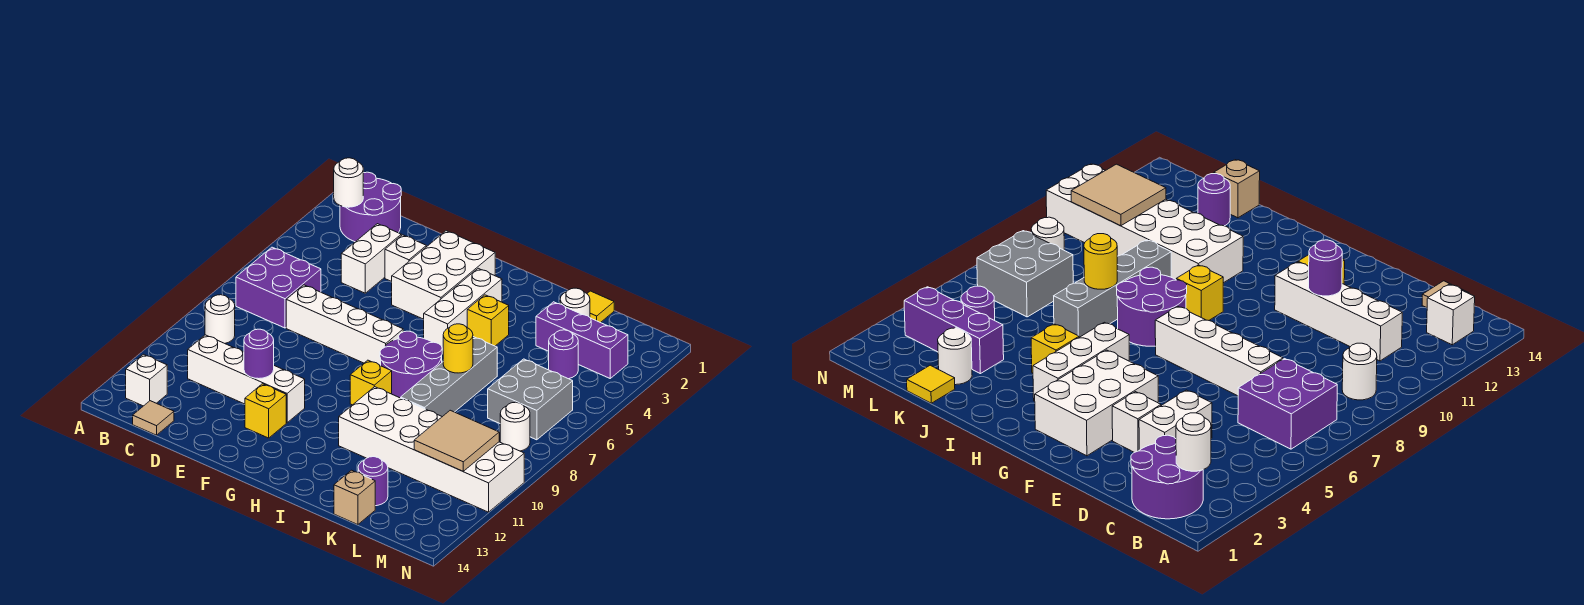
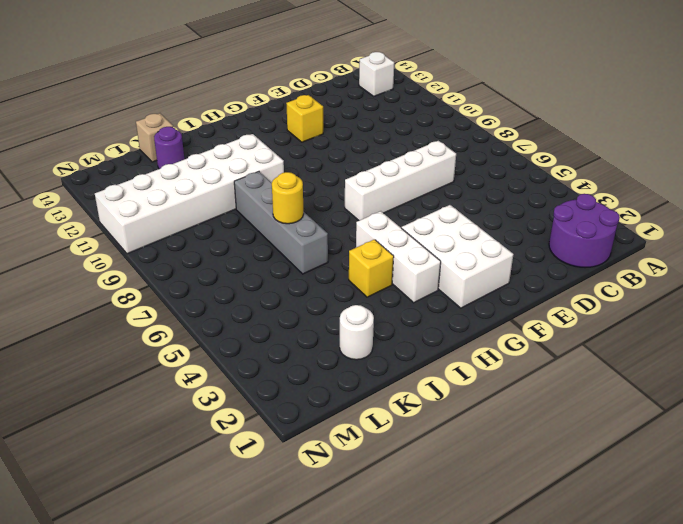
none -> purple brick B6:C7 level 1
none -> white round brick B9 level 1
none -> white brick C11:F11 level 1

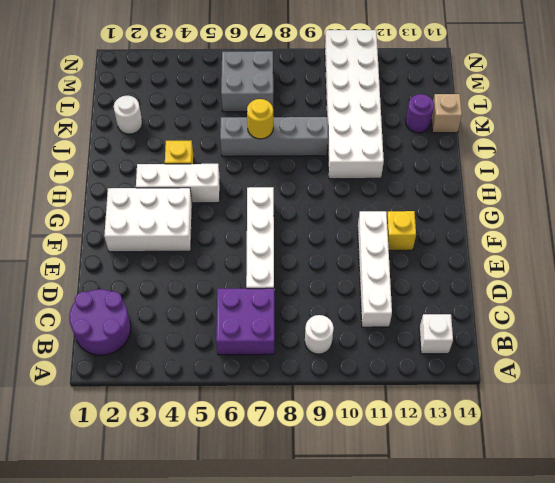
none -> tan tile C14 level 1
none -> white brick D3:D4 level 1
none -> white brick E3 level 1

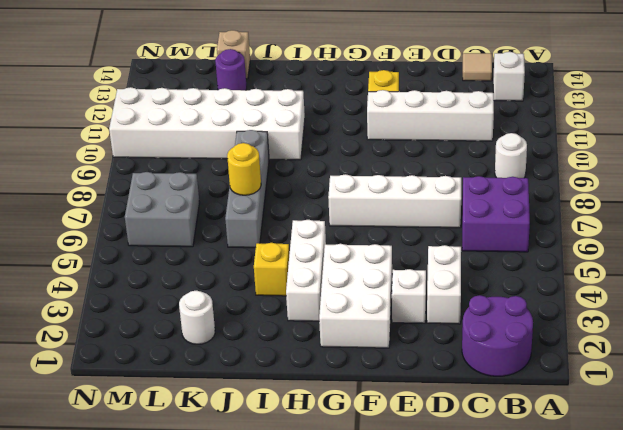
none -> purple round brick H7:I8 level 1
none -> yellow brick H9 level 1
none -> yellow tile K1 level 1

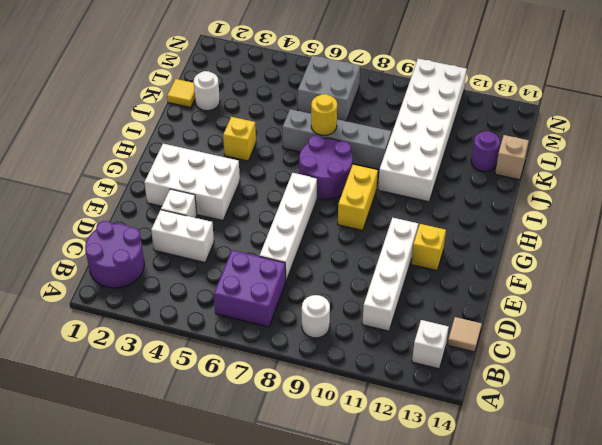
yellow brick G9:H9 level 1 -> yellow brick H9 level 1
none -> white brick H3:H5 level 1
none -> purple brick K3:M3 level 1
none -> purple round brick L4 level 1

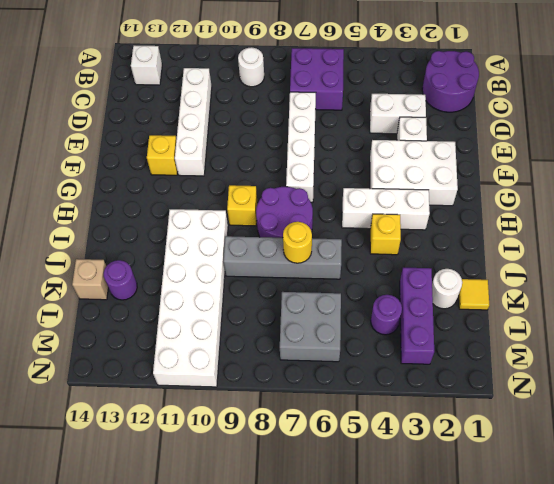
none -> tan tile C14 level 1
none -> white round brick M8 level 1
none -> white round brick B2 level 2

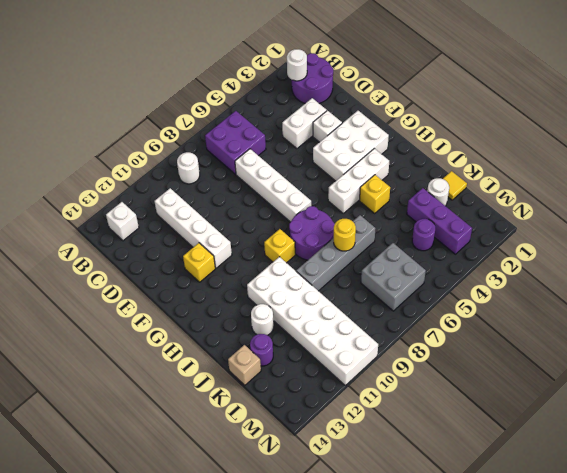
white round brick J12 level 1 -> white round brick M8 level 1
none -> tan tile C14 level 1
none -> purple round brick E11 level 2
none -> tan tile L10:M11 level 2

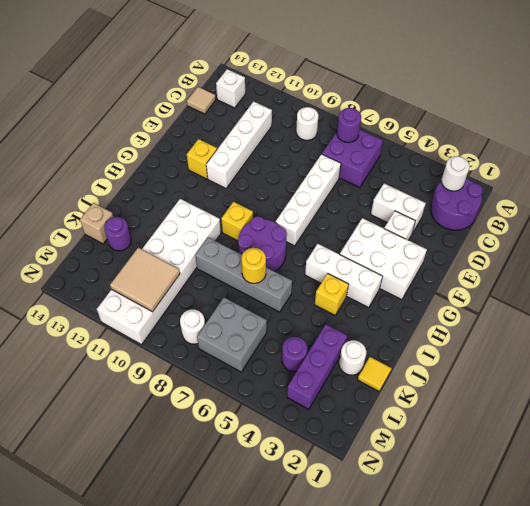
purple round brick B7 level 2 -> purple round brick E11 level 2

